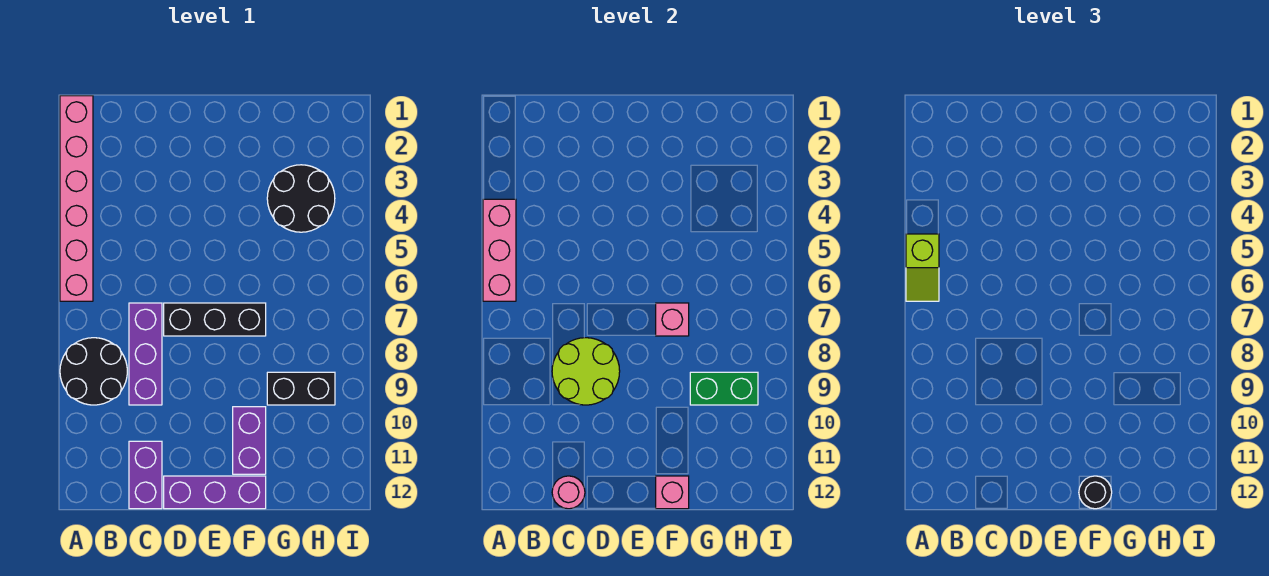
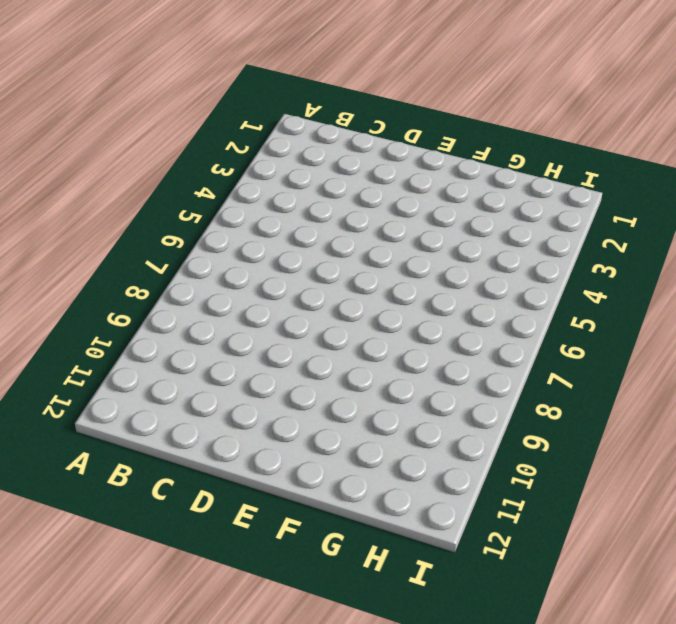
none -> pink brick A1:A6 level 1
none -> black round brick A8:B9 level 1
none -> purple brick C7:C9 level 1

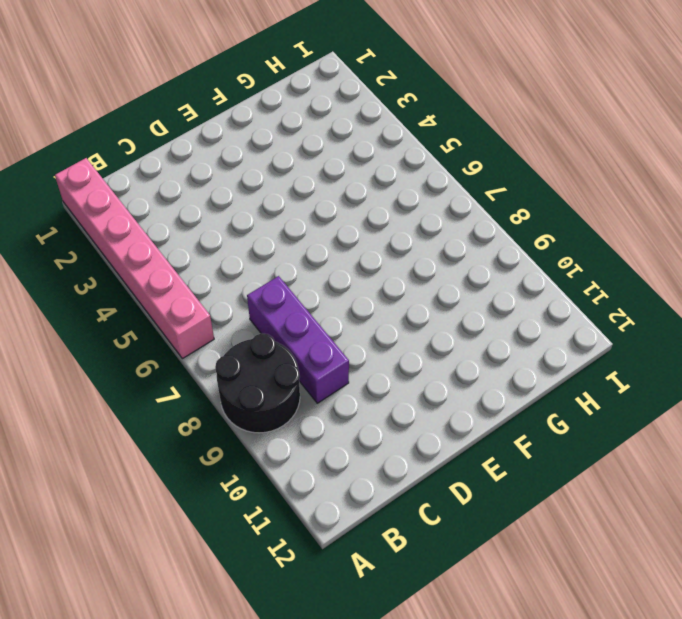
none -> purple brick C11:C12 level 1
none -> black brick D7:F7 level 1
none -> purple brick D12:F12 level 1

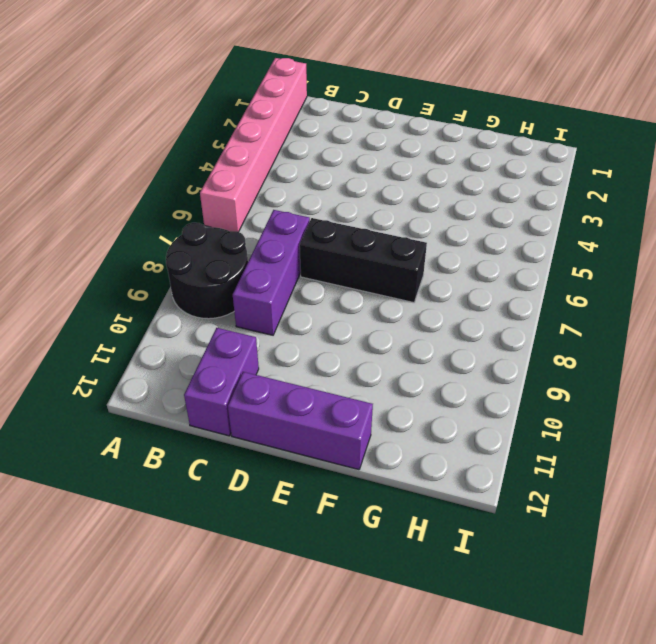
none -> purple brick F10:F11 level 1
none -> black round brick G3:H4 level 1
none -> black brick G9:H9 level 1

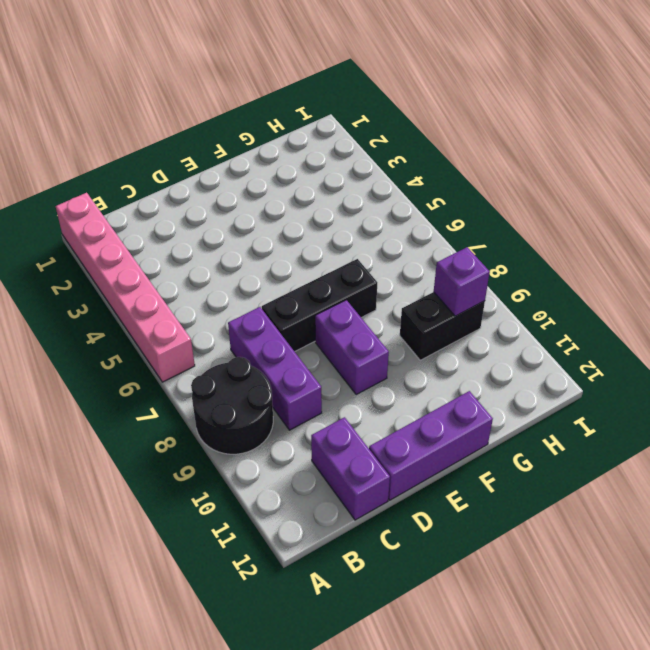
purple brick E8:E9 level 1 -> purple brick F10:F11 level 1
purple brick H9 level 2 -> green brick G9:H9 level 2
none -> black round brick G3:H4 level 1
none -> pink brick A4:A6 level 2
none -> lime round brick C8:D9 level 2

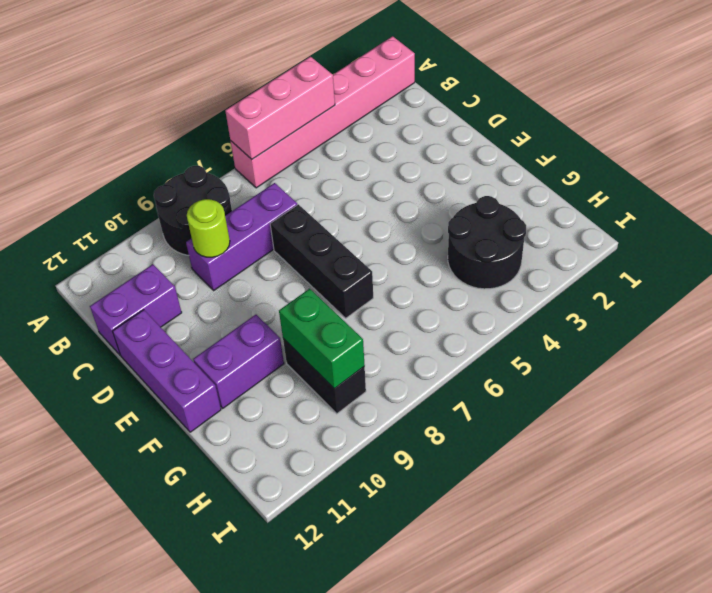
lime round brick C9 level 2 -> lime round brick C8:D9 level 2
none -> pink round brick C12 level 2
none -> pink brick F7 level 2
none -> pink brick F12 level 2

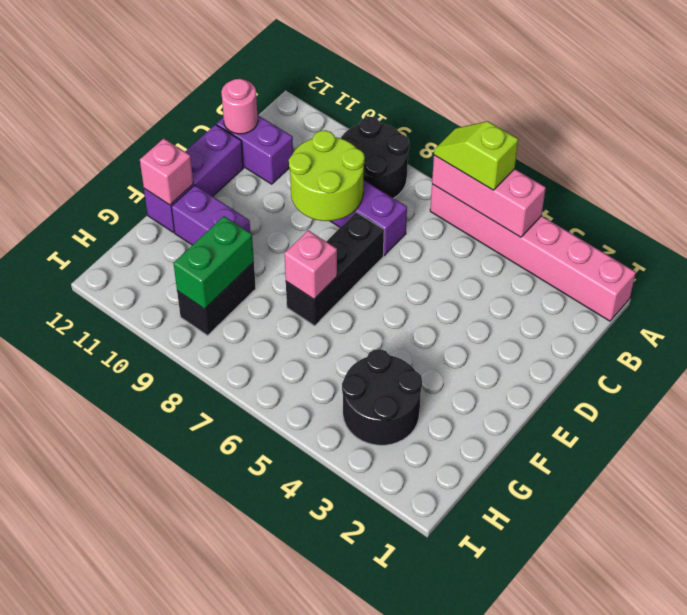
none -> black round brick F12 level 3

